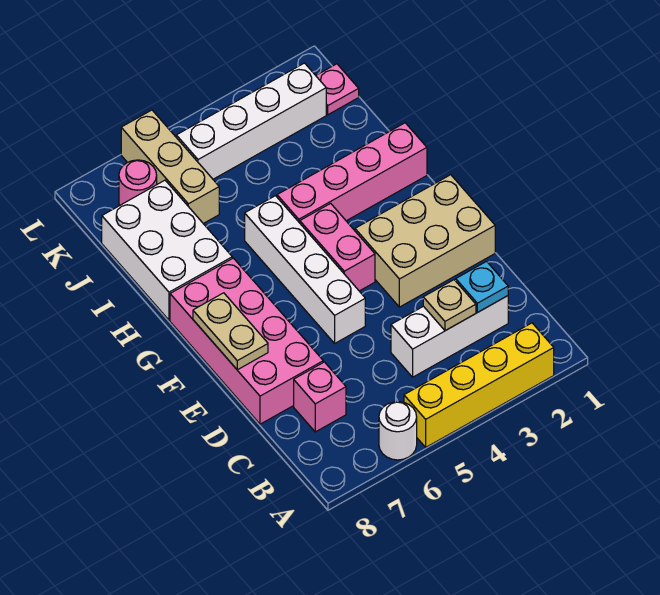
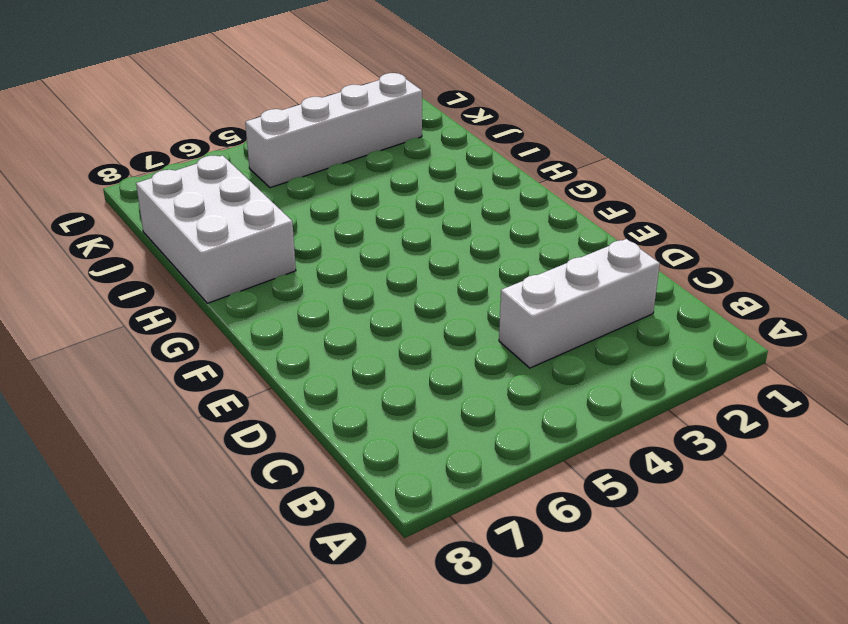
none -> yellow brick A2:A5 level 1
none -> white round brick A6 level 1
none -> pink brick C7 level 1

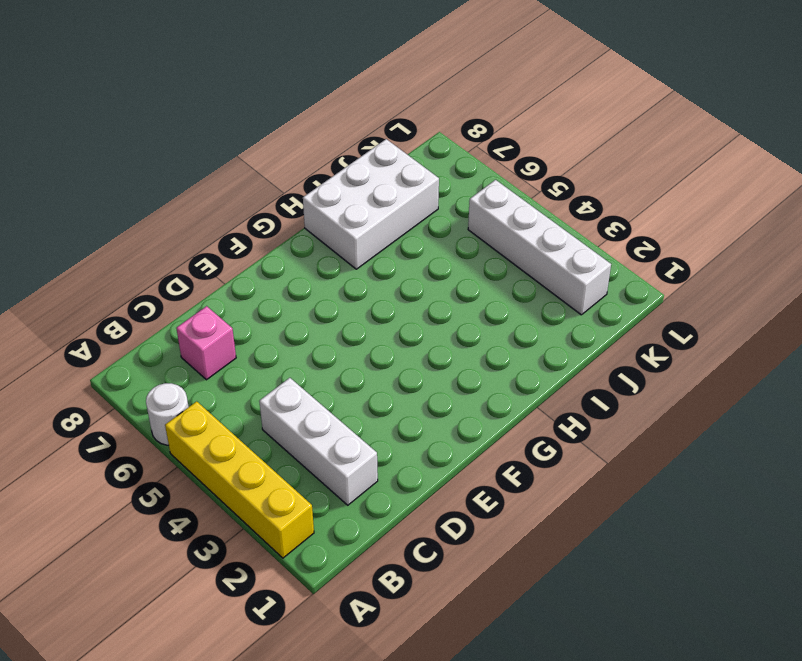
none -> pink brick D7:G8 level 1
none -> tan brick E1:F3 level 1
none -> white brick E5:H5 level 1

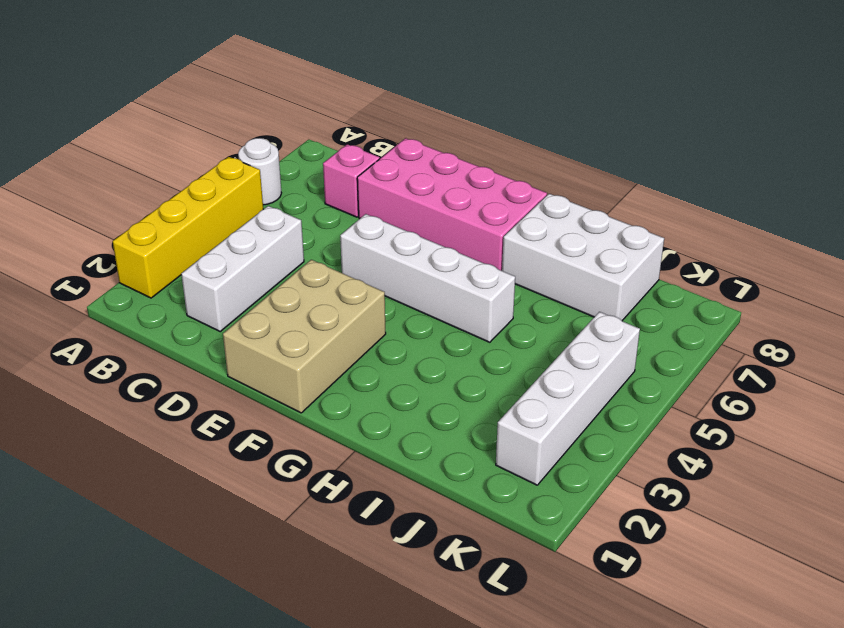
none -> pink brick F4:G4 level 1
none -> pink brick H1:H4 level 1
none -> tan brick J6:L6 level 1

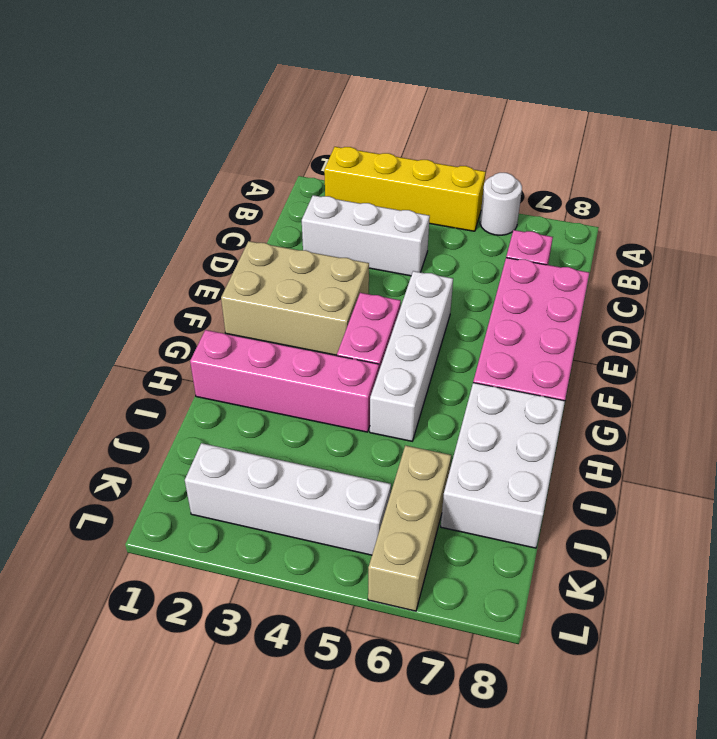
none -> pink plate K1 level 1
none -> pink round brick K7 level 1
none -> cyan plate C2 level 2

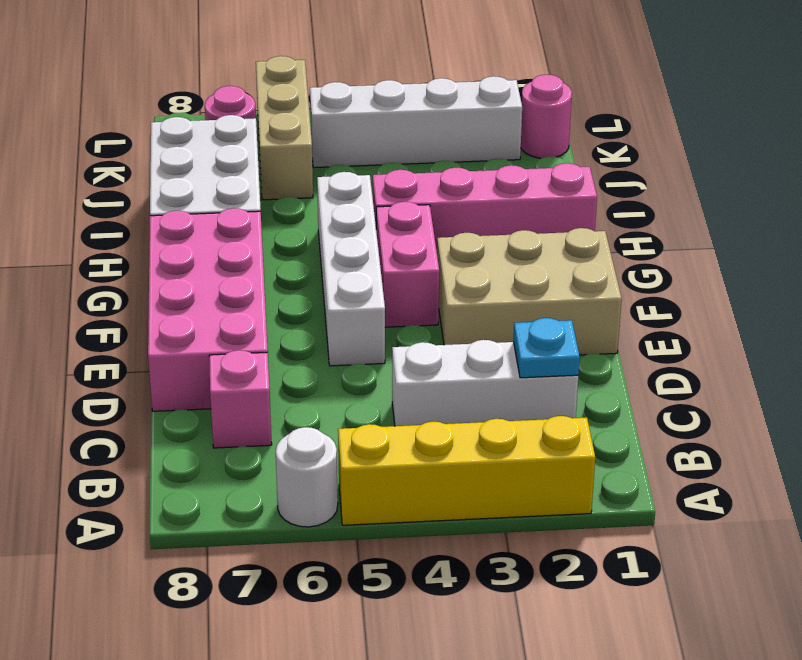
pink round brick K1 level 1 -> pink plate K1 level 1
none -> tan plate C3 level 2
none -> tan plate E8:F8 level 2

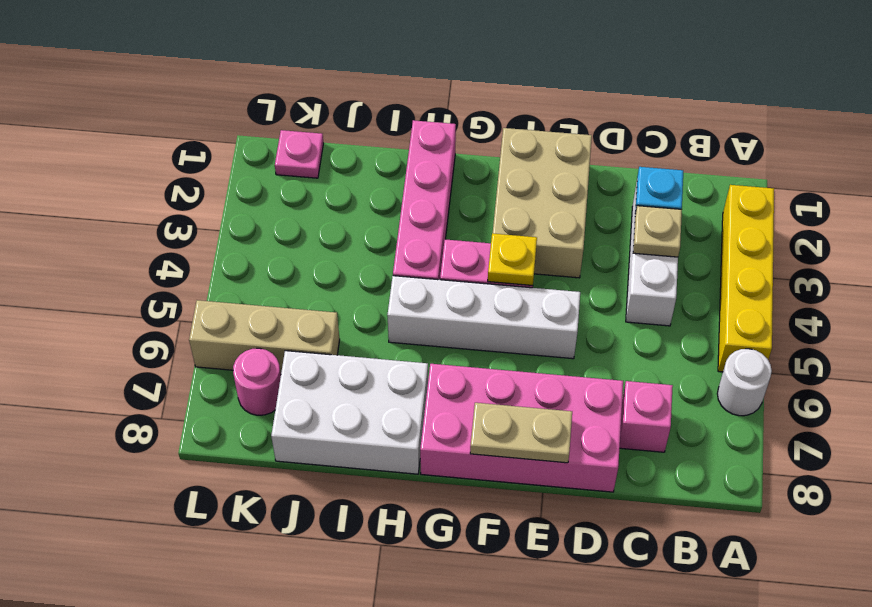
yellow plate F4 level 2 -> none
none -> white brick K2:K5 level 1

